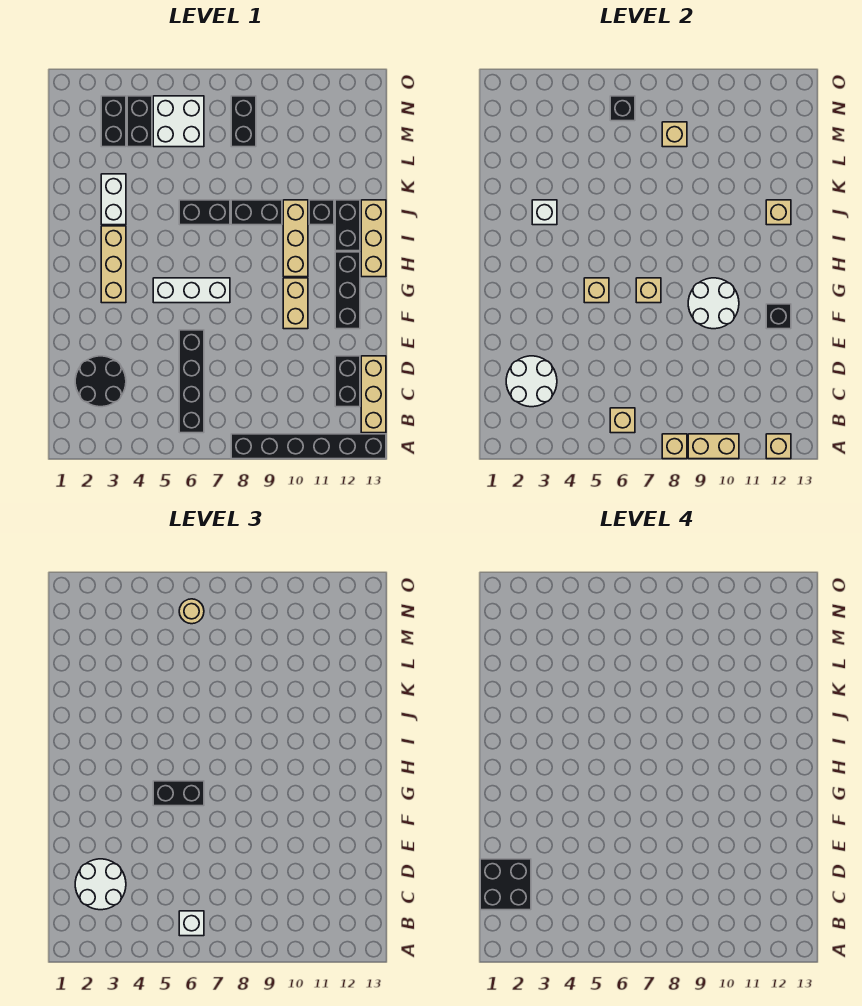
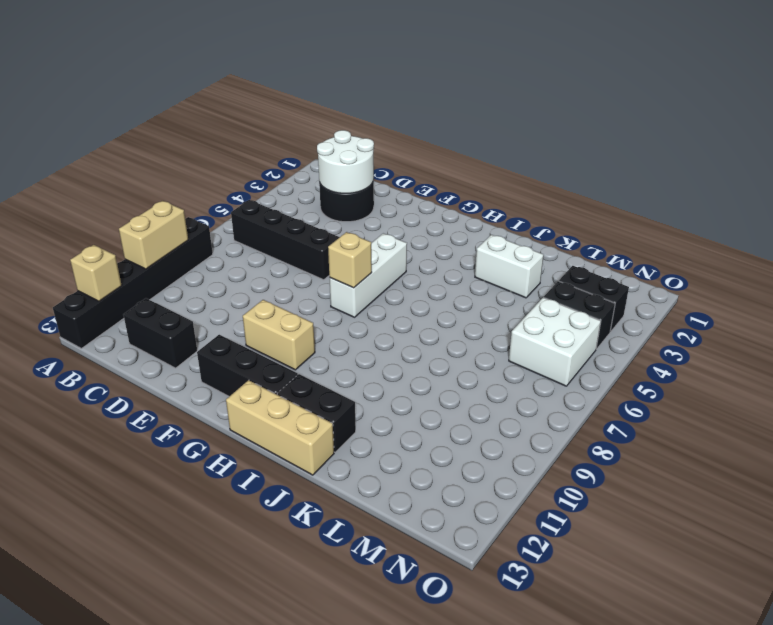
none -> tan brick B13:D13 level 1
none -> tan brick G3:I3 level 1
none -> tan brick H10:J10 level 1
none -> black brick J6:J7 level 1

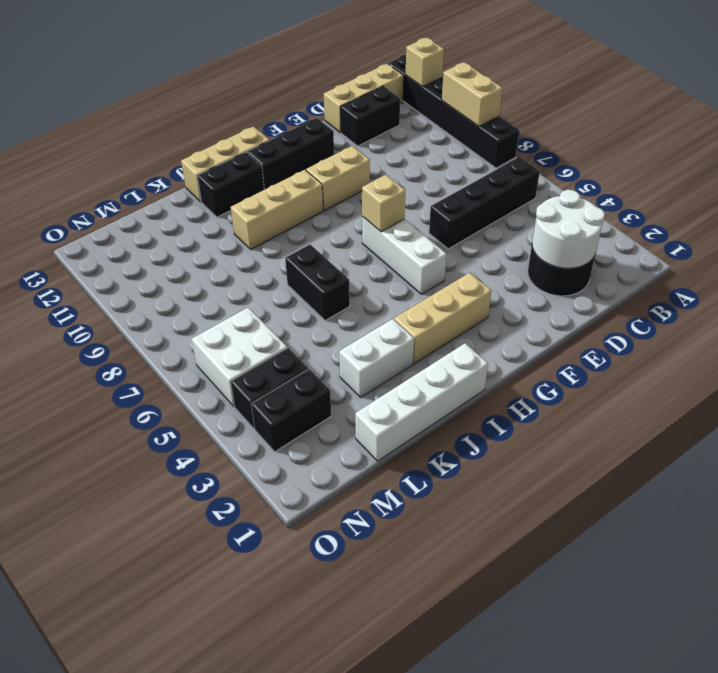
white brick I1:L1 level 1 -> none
none -> black brick J8:J9 level 1
none -> black brick J11 level 1
none -> black brick M8:N8 level 1
none -> tan brick A8 level 2

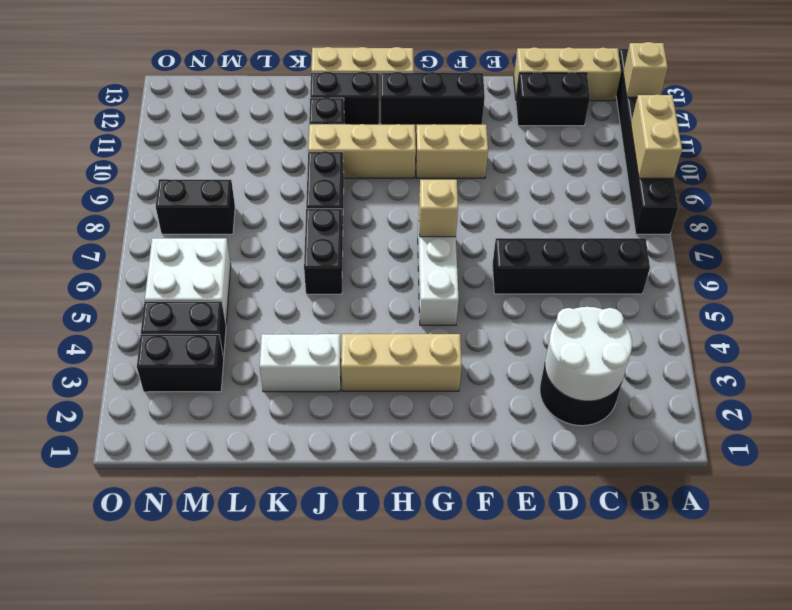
none -> tan brick A8 level 2
none -> tan brick B6 level 2
none -> white round brick F9:G10 level 2
none -> black brick F12 level 2

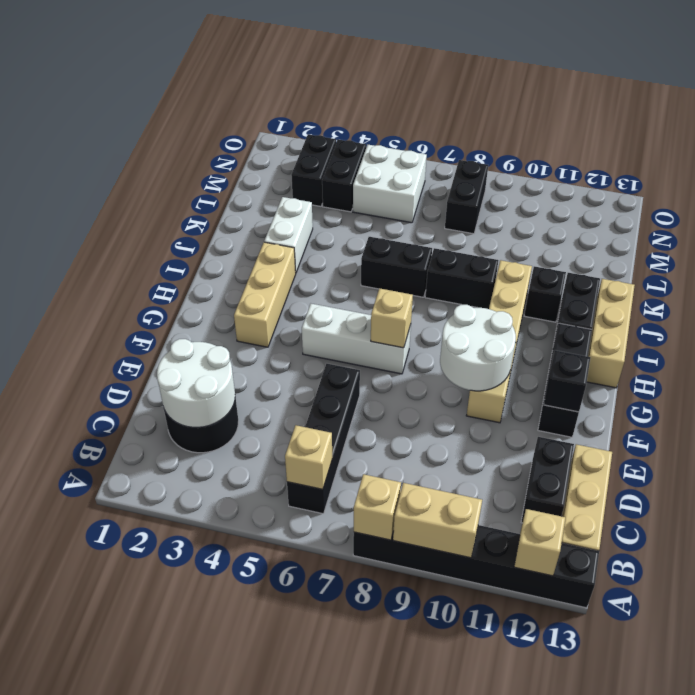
none -> tan brick G5 level 2
none -> white brick J3 level 2
none -> tan brick J12 level 2
none -> tan brick M8 level 2

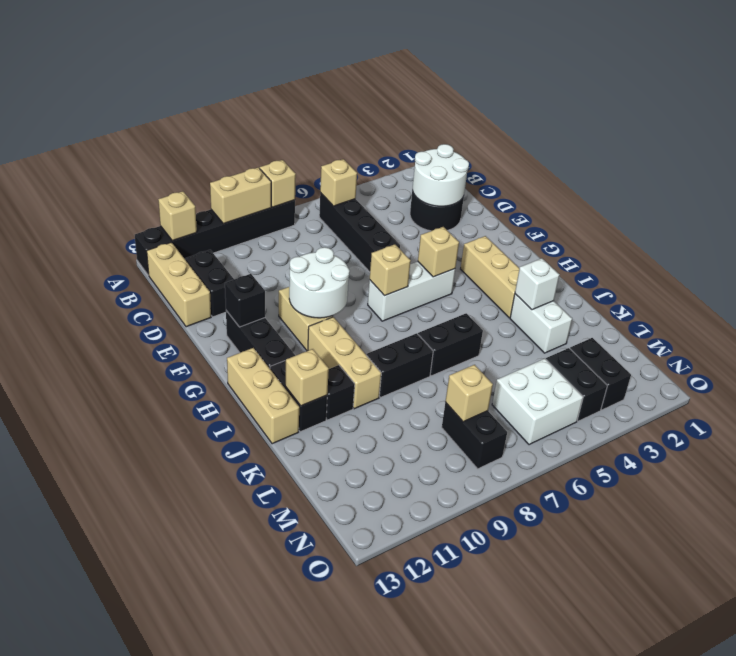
none -> black brick N6 level 2
none -> white brick B6 level 3
none -> white round brick C2:D3 level 3
none -> black brick G5:G6 level 3

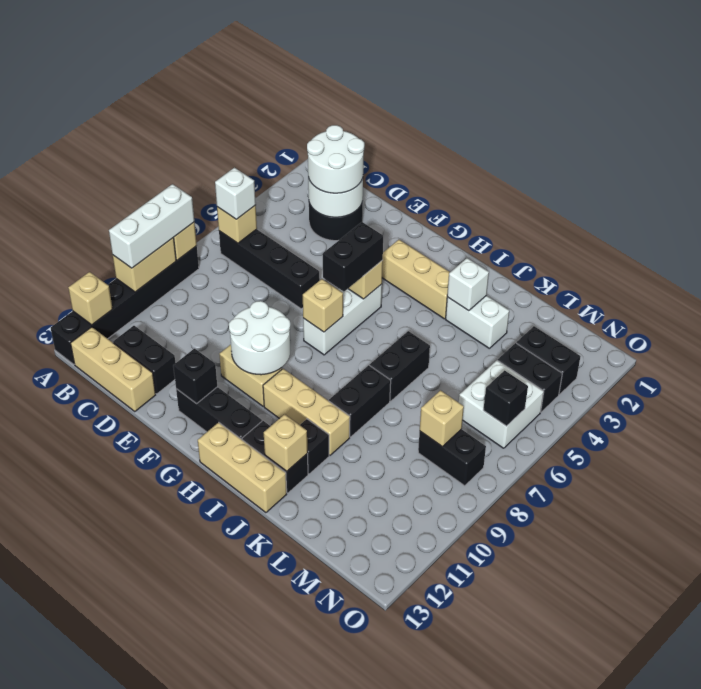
white brick A8:A10 level 3 -> none
none -> tan round brick N6 level 3
none -> black brick C1:D2 level 4

